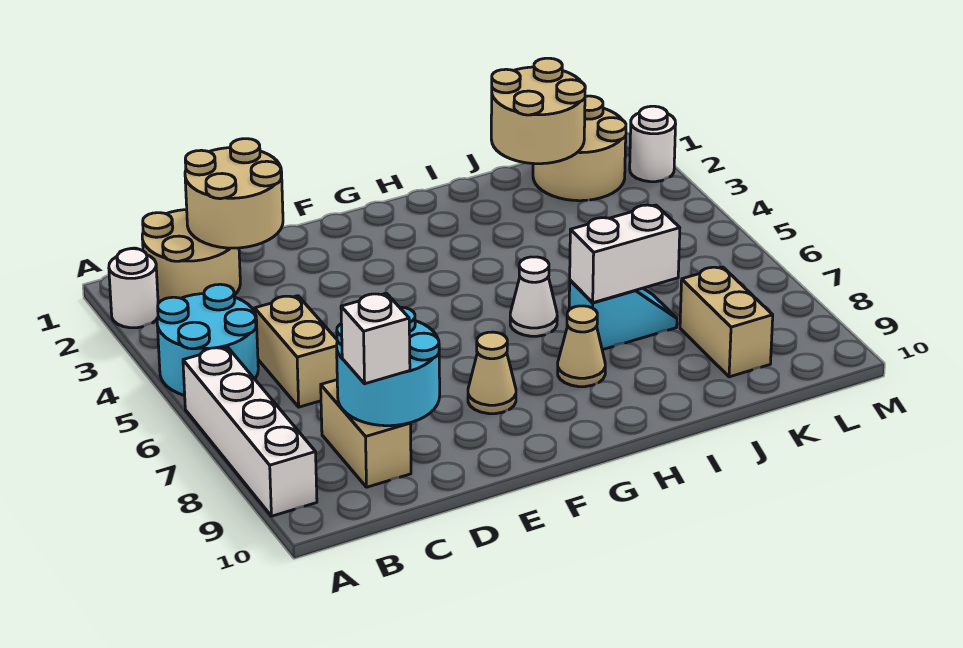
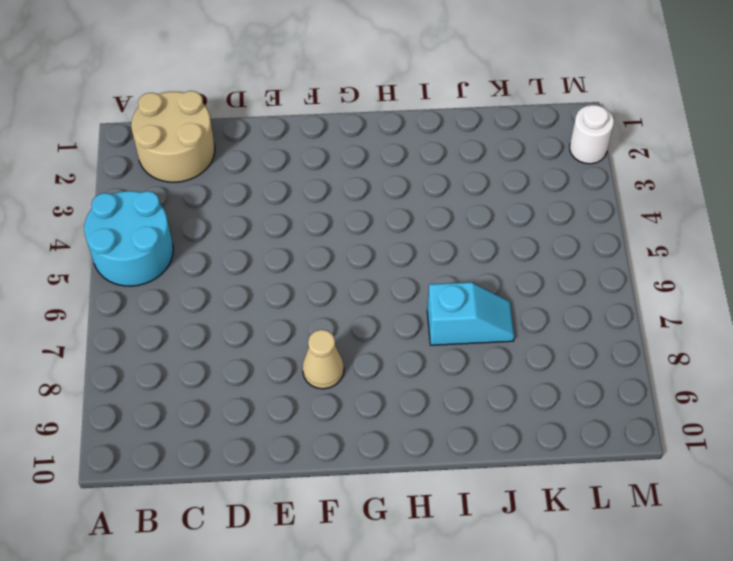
none -> white round brick A2 level 1
none -> white brick A6:A9 level 1
none -> tan brick C5:C6 level 1

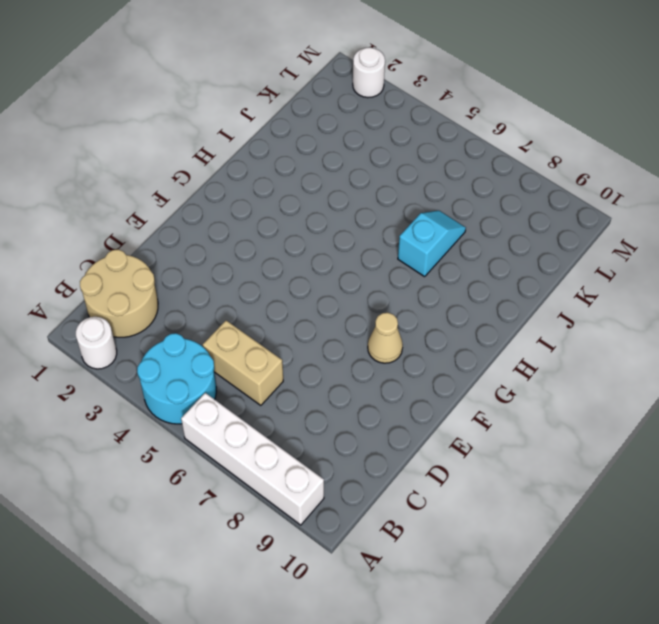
none -> tan brick C8:C9 level 1
none -> white cone H6 level 1
none -> tan cone H8 level 1

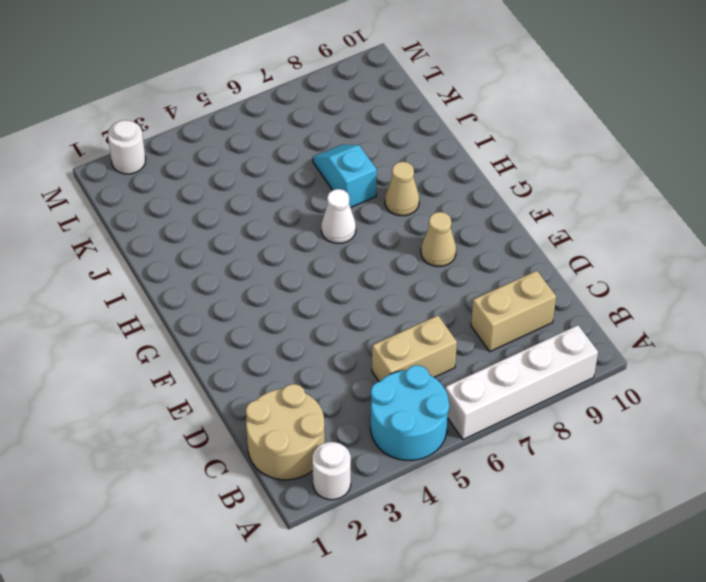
none -> tan round brick K1:L2 level 1
none -> tan brick K8:K9 level 1
none -> tan round brick C1:D2 level 2

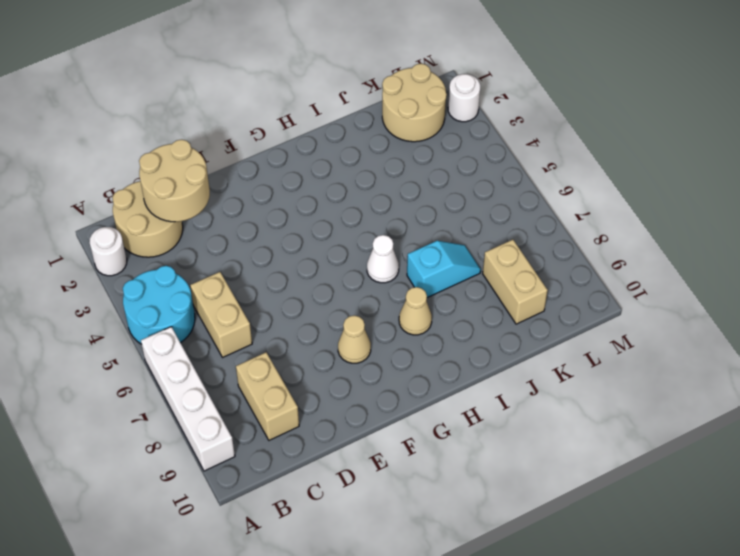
none -> cyan round brick C8:D9 level 2
none -> white brick I7:J7 level 2
none -> tan round brick J1:K2 level 2

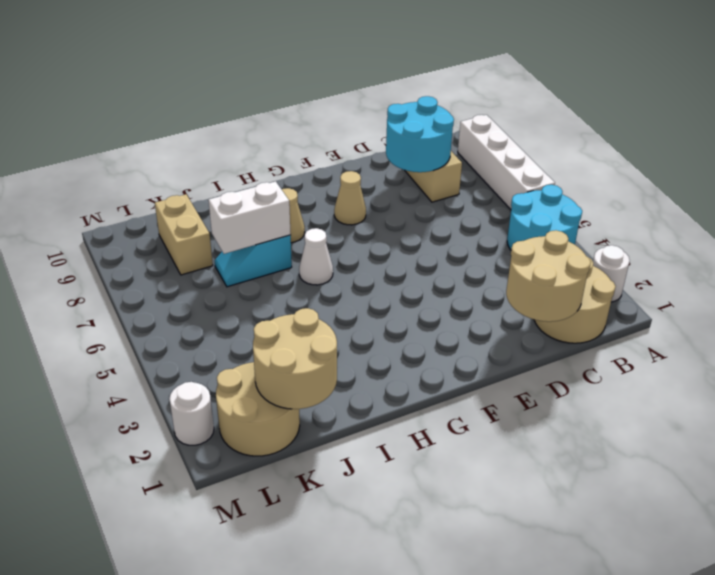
none -> tan brick C5:C6 level 1
none -> white brick C9 level 3

